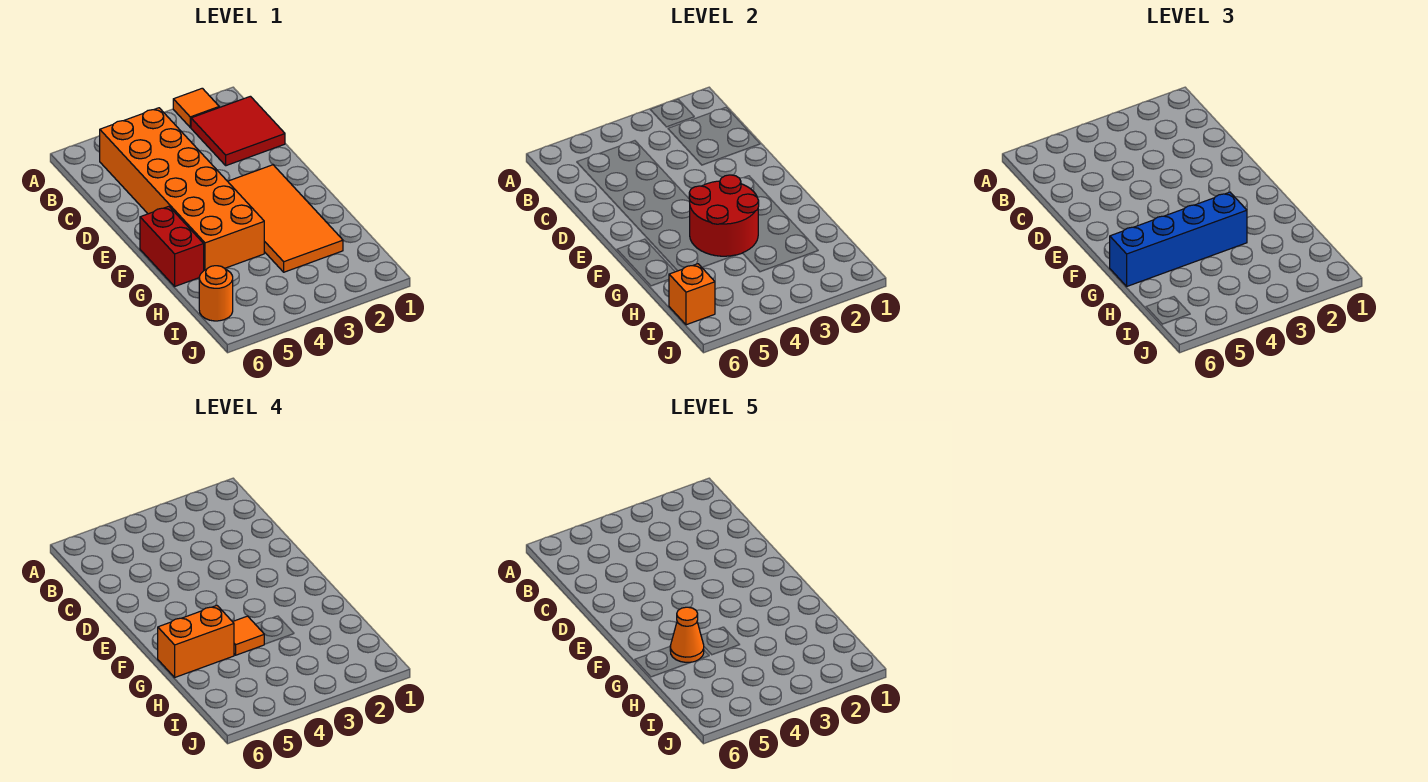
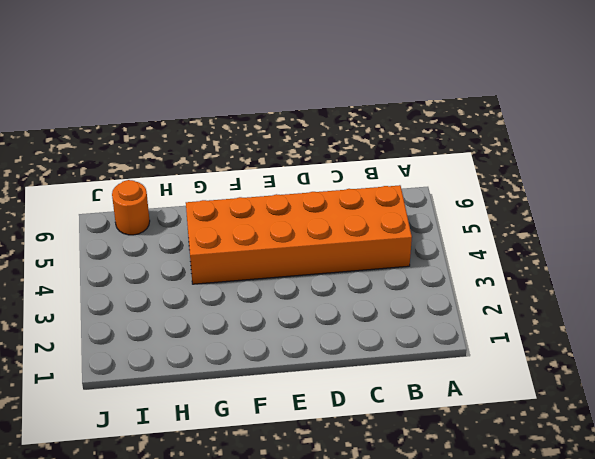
none -> orange tile A2 level 1
none -> red tile B1:C2 level 1
none -> orange tile E2:H3 level 1

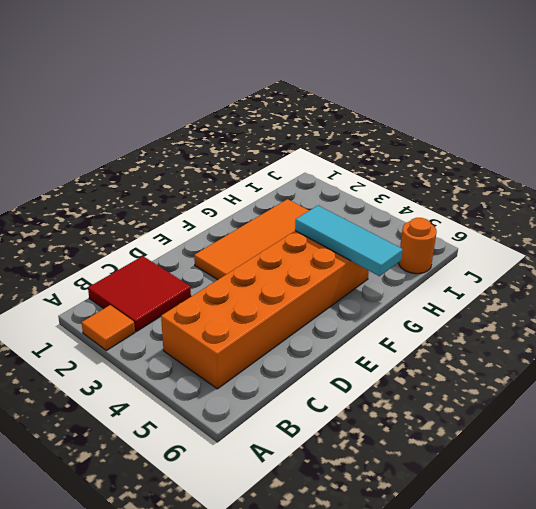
cyan tile G4:G6 level 2 -> red round brick F3:G4 level 2
none -> red brick F6:G6 level 1
none -> orange brick I6 level 2
none -> blue brick G3:G6 level 3

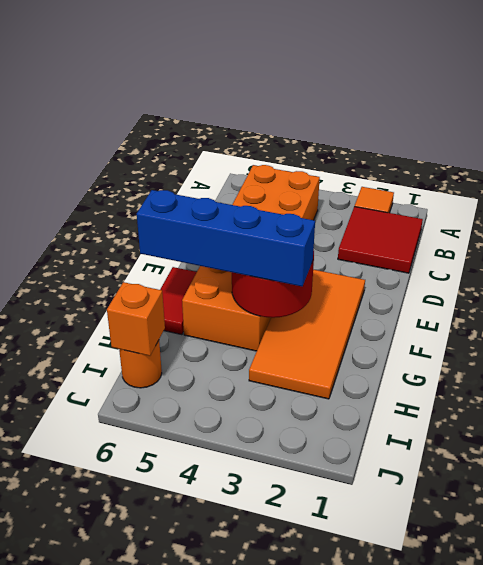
red tile F6:G6 level 1 -> red brick F6:G6 level 1
none -> orange tile G4 level 4
none -> orange brick G5:G6 level 4
none -> orange cone G5 level 5

